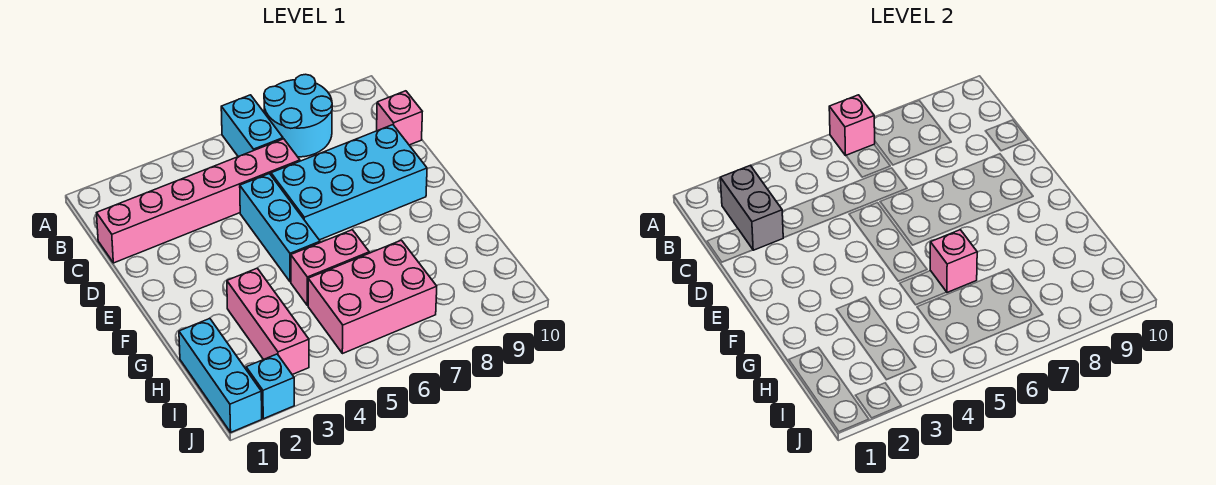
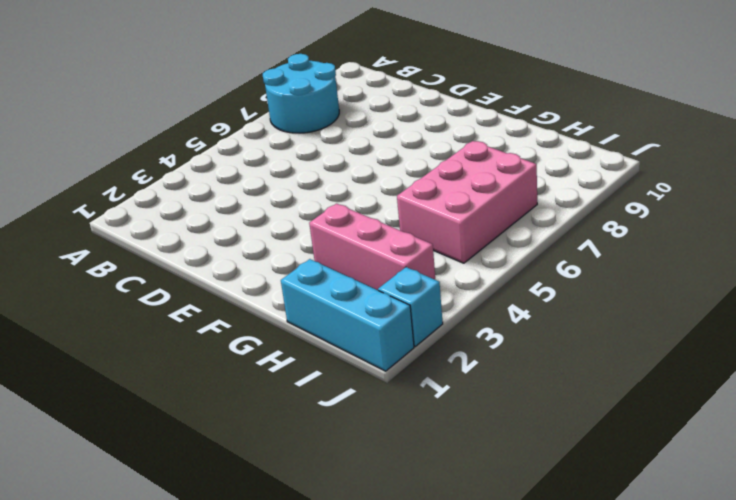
none -> cyan brick A6:B6 level 1
none -> pink brick C1:C6 level 1
none -> pink brick C10 level 1

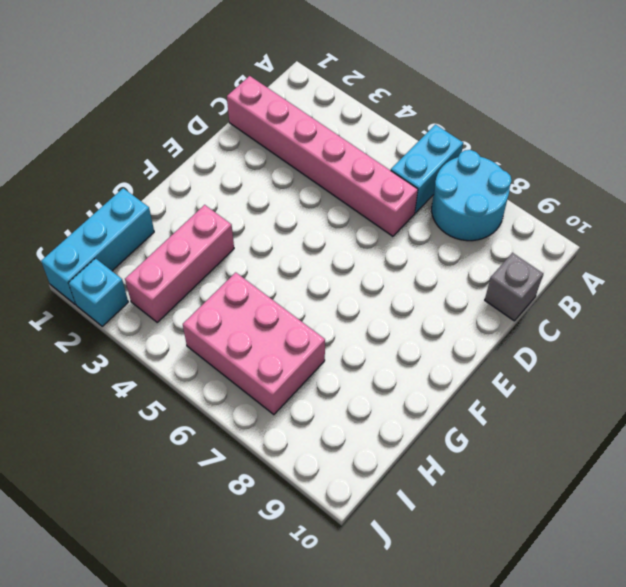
grey brick C10 level 1 -> pink brick C10 level 1
none -> cyan brick D5:F5 level 1
none -> cyan brick D6:E9 level 1
none -> pink brick G5:G6 level 1

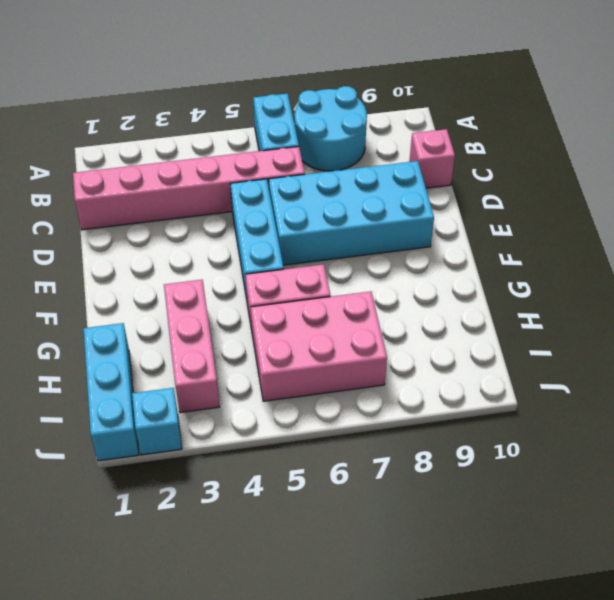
none -> pink brick A6 level 2
none -> grey brick B2:C2 level 2
none -> pink brick G6 level 2

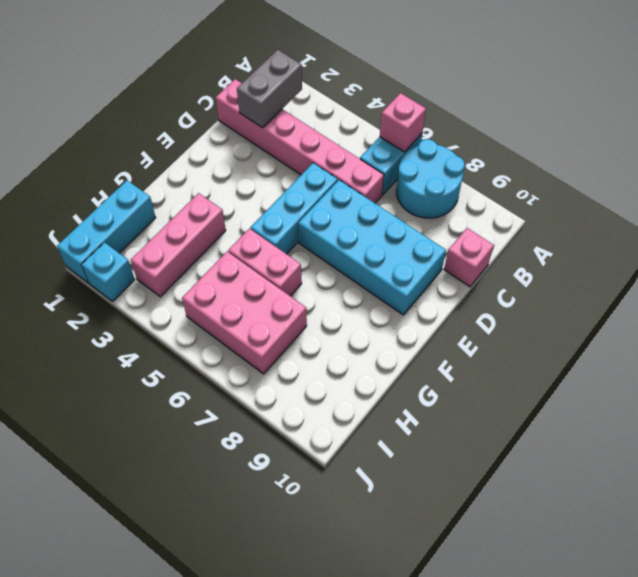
none -> pink brick G6 level 2

